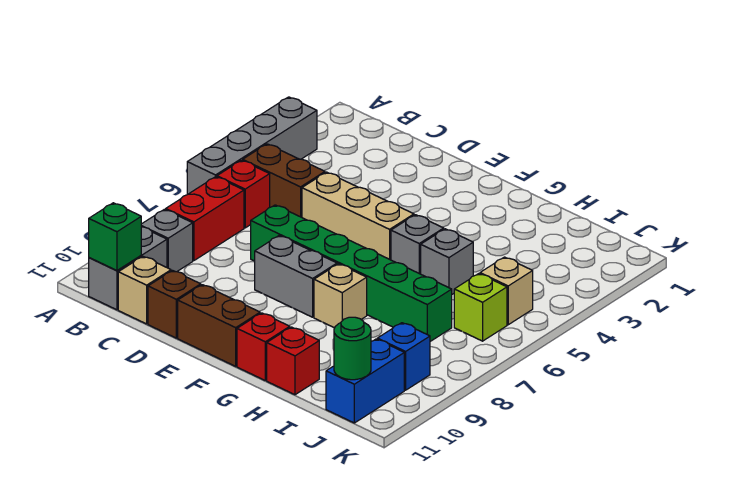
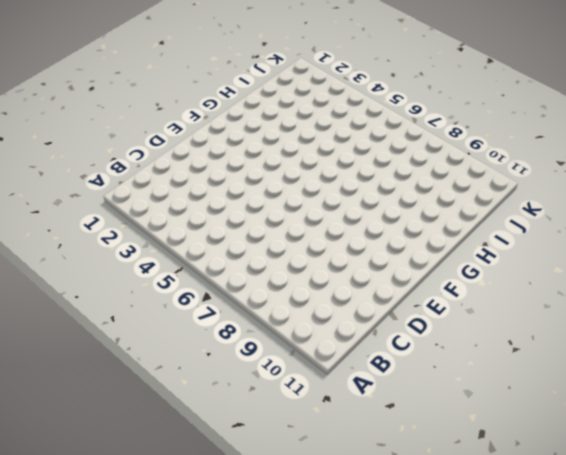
none -> grey brick A3:A6 level 1
none -> brown brick B5:C5 level 1
none -> red brick B6 level 1

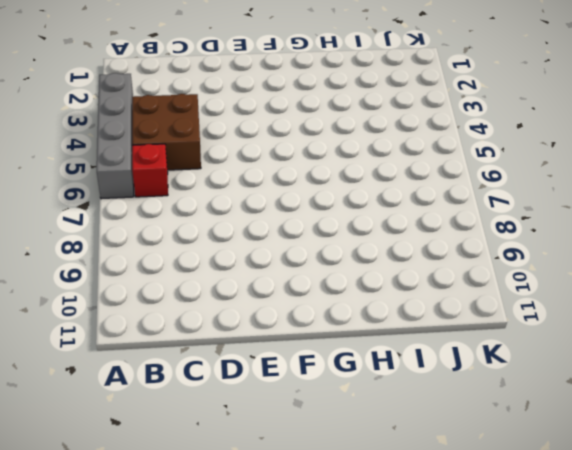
brown brick B4:C5 level 1 -> brown brick B5:C5 level 1
none -> red brick B7:B8 level 1
none -> grey brick B9 level 1
none -> grey brick B10:B11 level 1

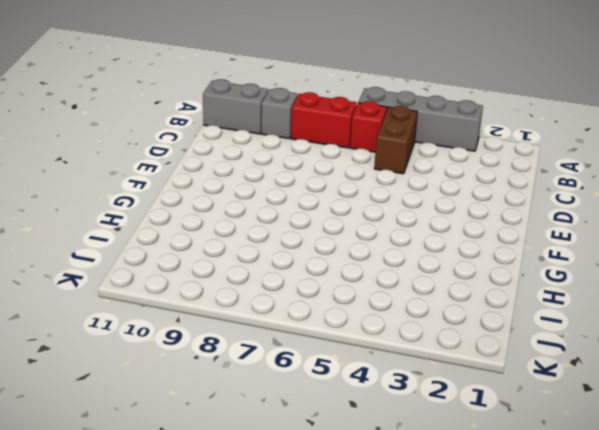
none -> tan brick C11 level 1
none -> tan brick D5:F5 level 1
none -> green brick D7:I7 level 1

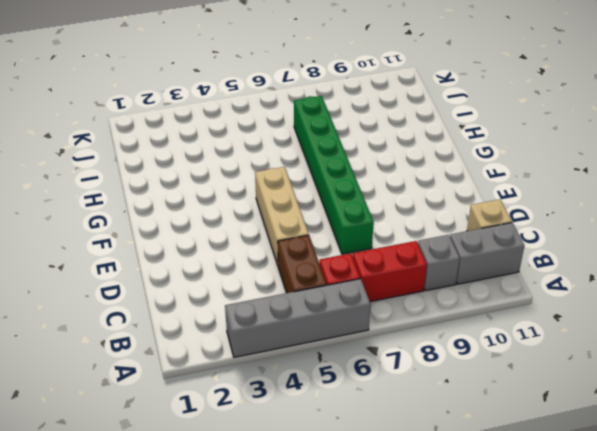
none -> brown brick D11 level 1
none -> grey brick E8:F8 level 1
none -> brown brick E11:F11 level 1

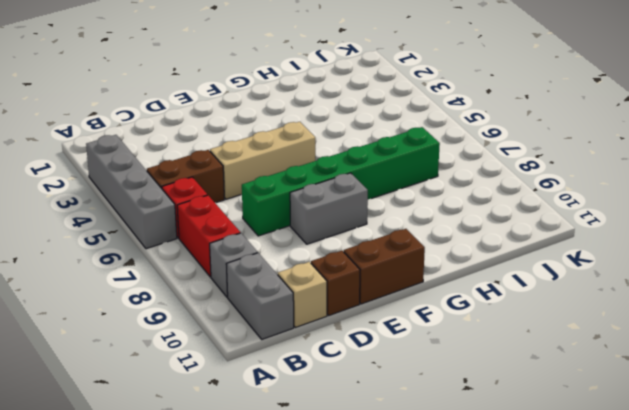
none -> grey brick G5 level 1
none -> tan brick G8 level 1
none -> red brick G11 level 1

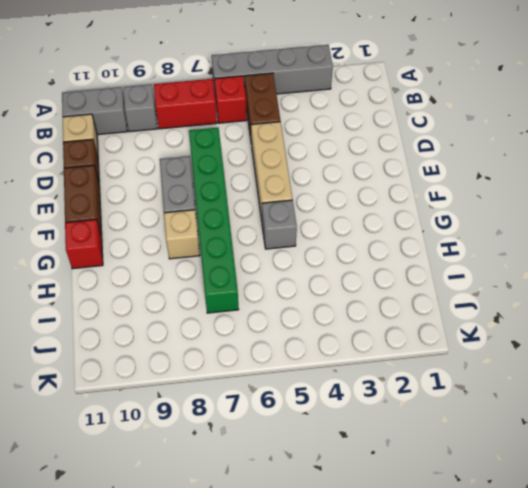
none -> grey brick H5 level 1
none -> red brick H11 level 1
none -> tan brick J5 level 1

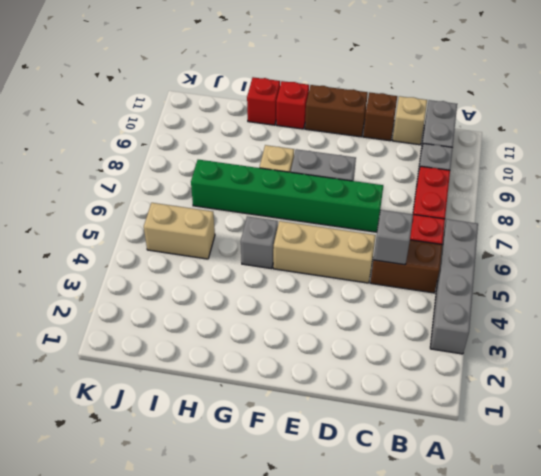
grey brick C5 level 2 -> grey brick H5 level 1
tan brick I5:J5 level 1 -> tan brick J5 level 1
none -> lime brick J6 level 1
none -> blue brick J9 level 1
none -> blue brick J10:J11 level 1

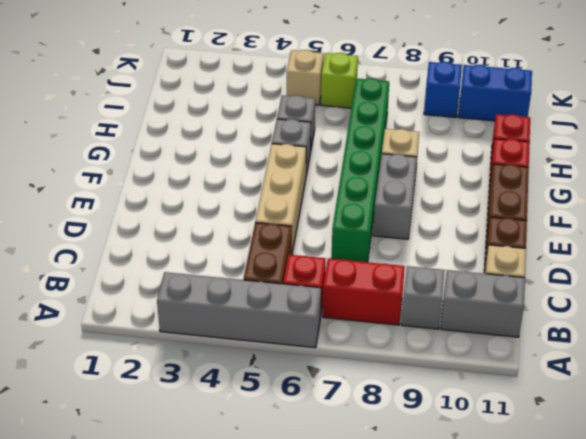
none -> green brick B11 level 2
none -> green round brick J11 level 2

